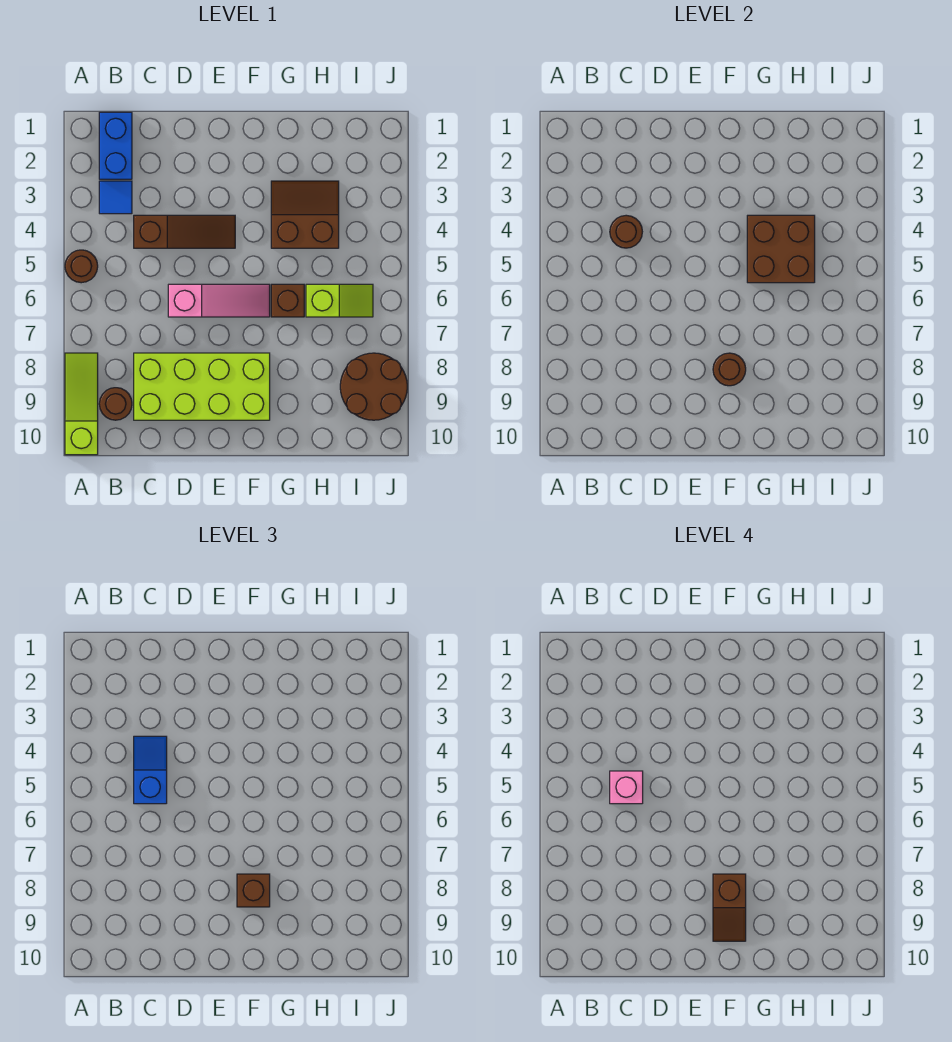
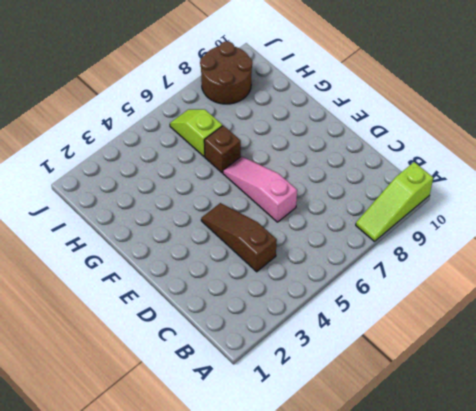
none -> brown round brick A5 level 1
none -> blue brick B1:B2 level 1
none -> blue tile B3 level 1

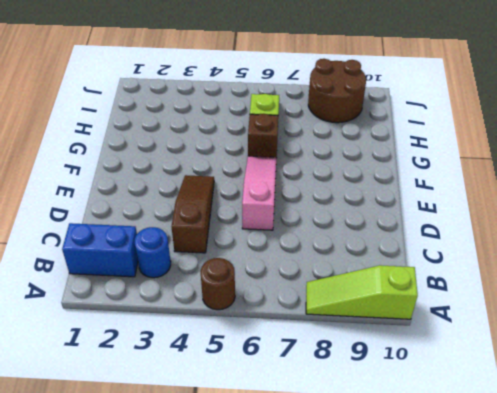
blue round brick B3 level 1 -> blue tile B3 level 1
none -> brown round brick B9 level 1
none -> lime brick C8:F9 level 1
none -> brown slope G3:H4 level 1 top 4

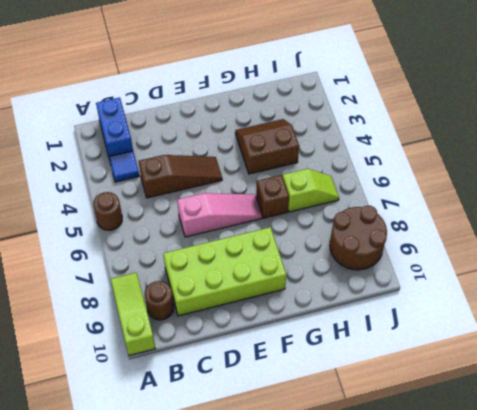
none -> brown round brick C4 level 2
none -> brown round brick F8 level 2
none -> brown brick G4:H5 level 2

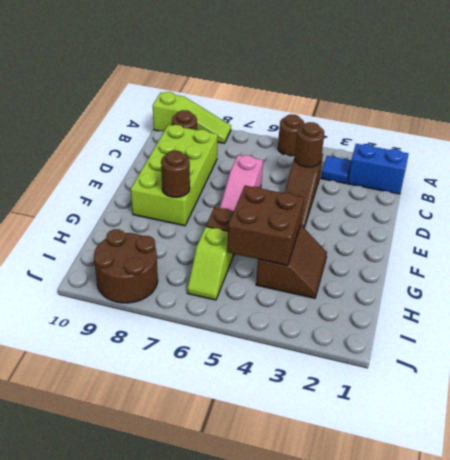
none -> blue slope C4:C5 level 3 top 5
none -> brown brick F8 level 3
none -> pink brick C5 level 4

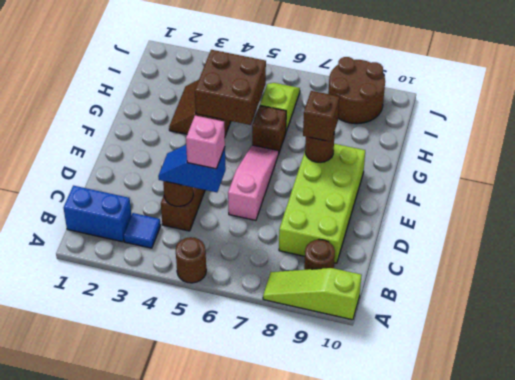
none -> brown slope F8:F9 level 4 top 8

